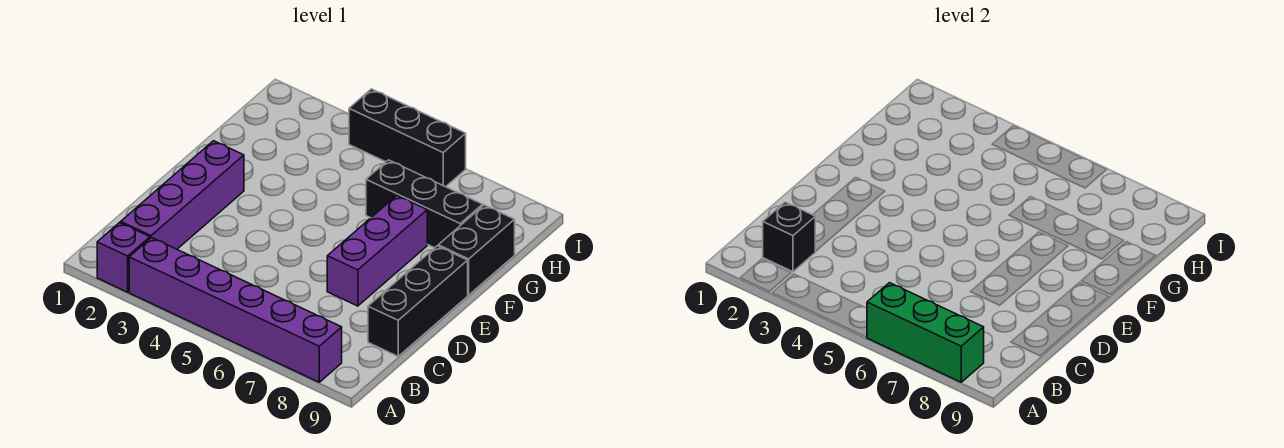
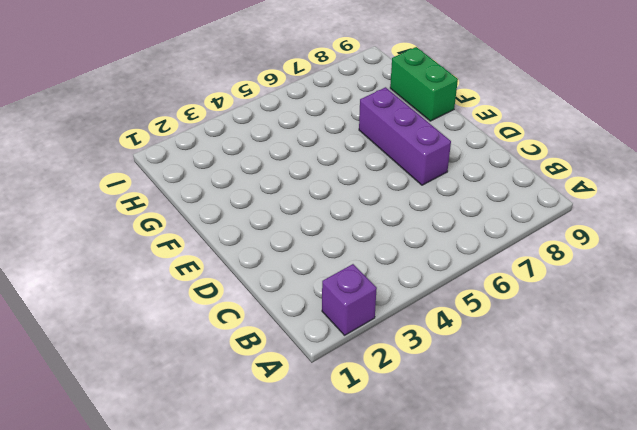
green brick F9:G9 level 1 -> black brick F9:G9 level 1
none -> purple brick A3:A8 level 1
none -> purple brick B2:E2 level 1

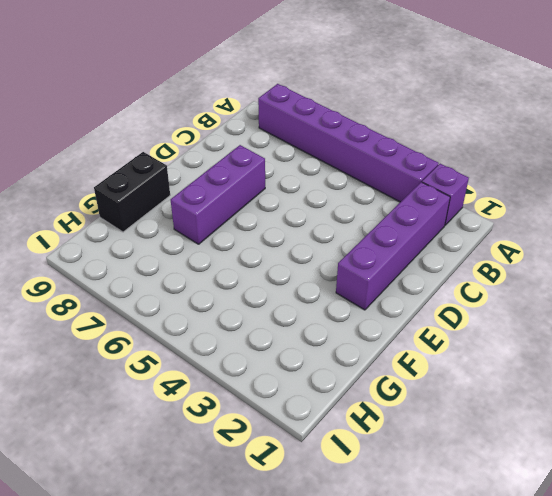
none -> black brick C9:E9 level 1
none -> black brick G6:G8 level 1

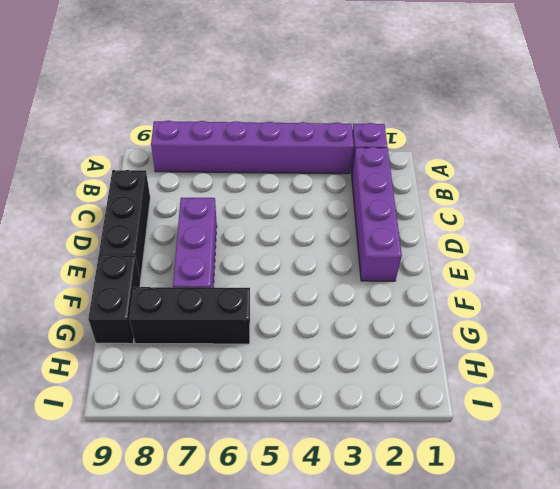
none -> black brick I4:I6 level 1
none -> green brick A6:A8 level 2

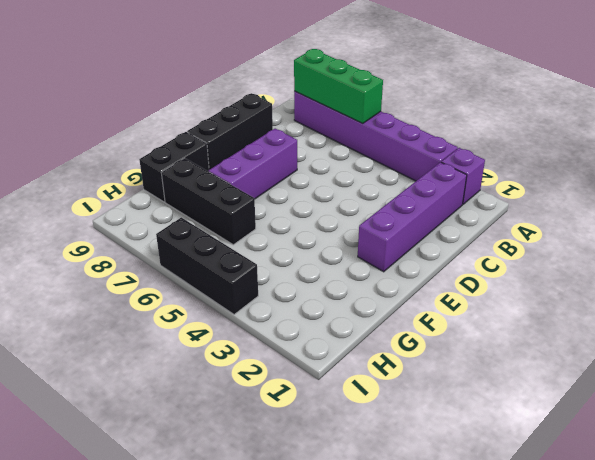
none -> black brick B2 level 2

